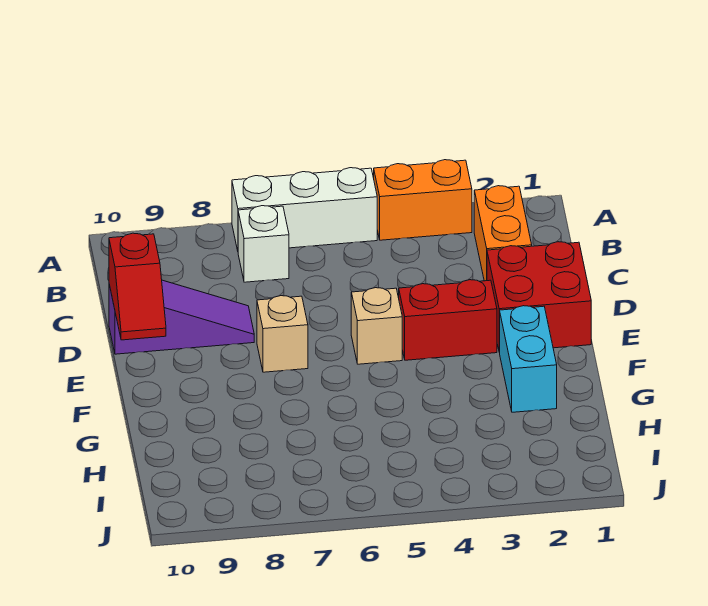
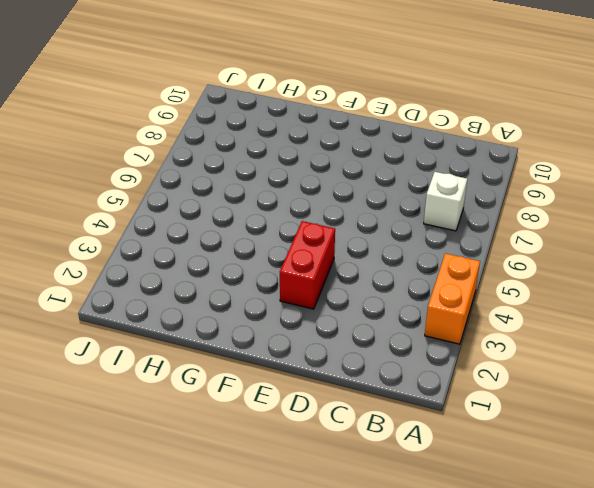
none -> white brick A5:A7 level 1
none -> orange brick B2:C2 level 1

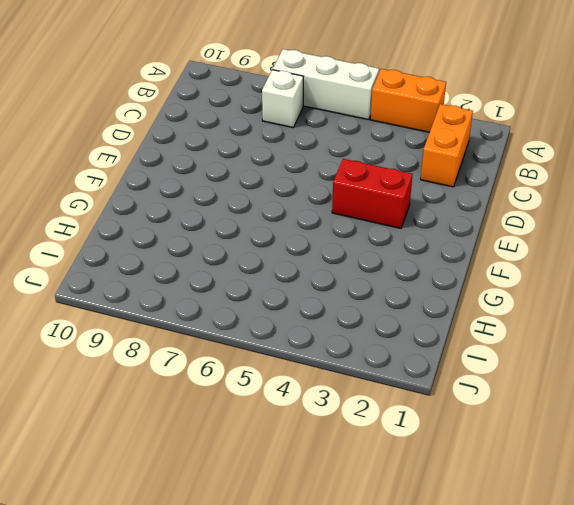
none -> red brick D1:E2 level 1
none -> purple slope D8:D10 level 1 top 10

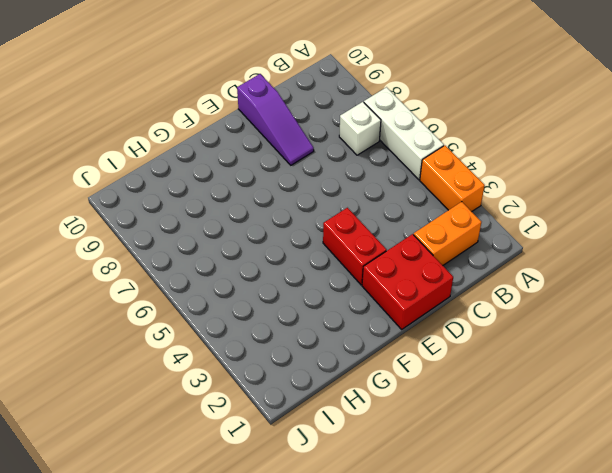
none -> tan brick E5 level 1
none -> tan brick E7 level 1

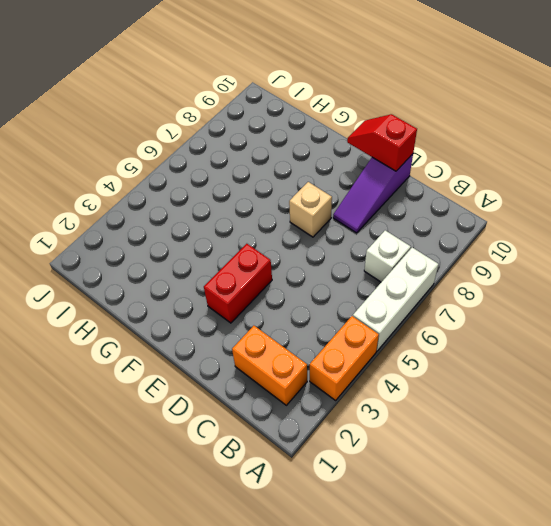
none -> red brick D1:E2 level 1
none -> tan brick E5 level 1

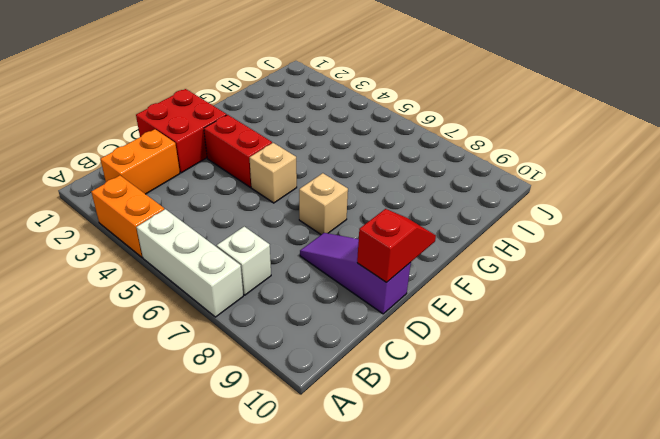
none -> cyan brick F2:G2 level 1

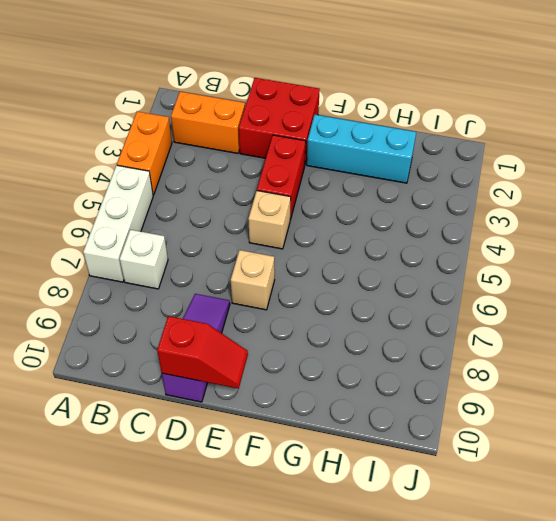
cyan brick F2:H2 level 1 -> cyan brick F2:G2 level 1

